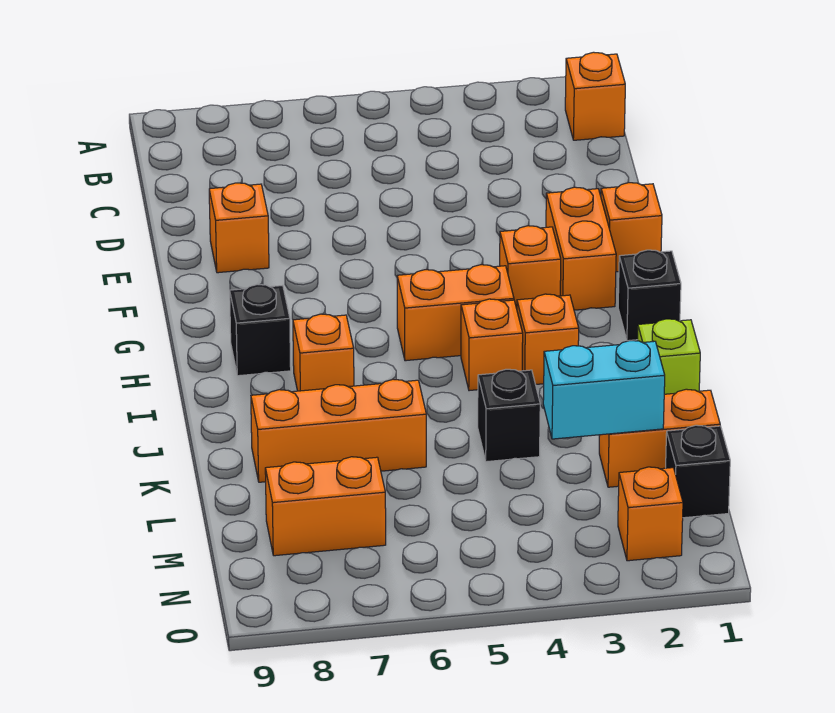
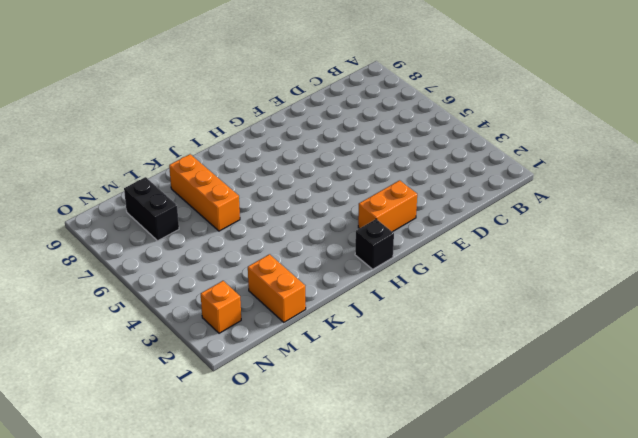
black brick M7:M8 level 1 -> orange brick M7:M8 level 1
none -> orange brick B1 level 1
none -> orange brick E8 level 1
none -> orange brick F1 level 1

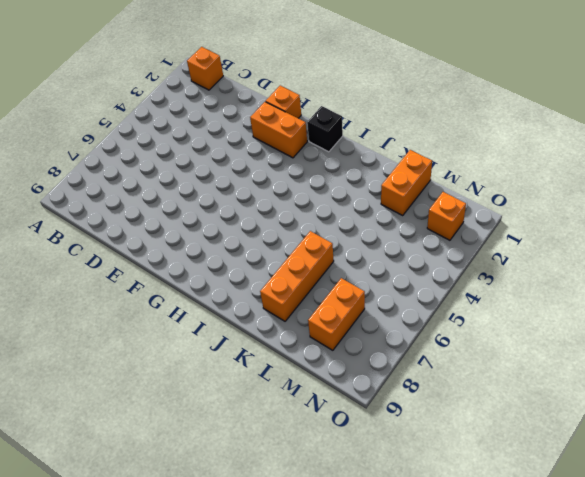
none -> orange brick E8 level 1
none -> orange brick G3 level 1
none -> orange brick H4:H5 level 1

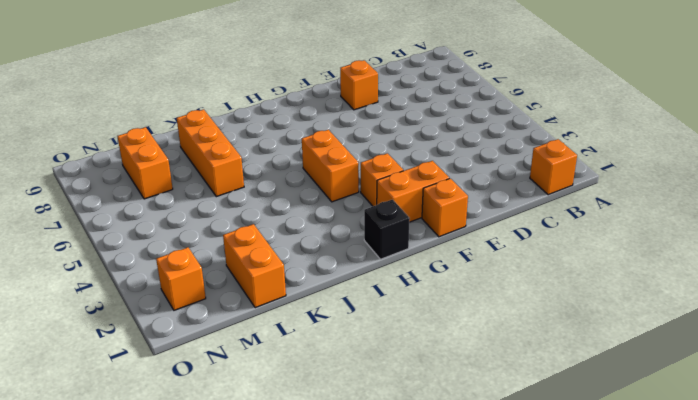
none -> black brick H8 level 1
none -> orange brick I3 level 1
none -> orange brick I4 level 1

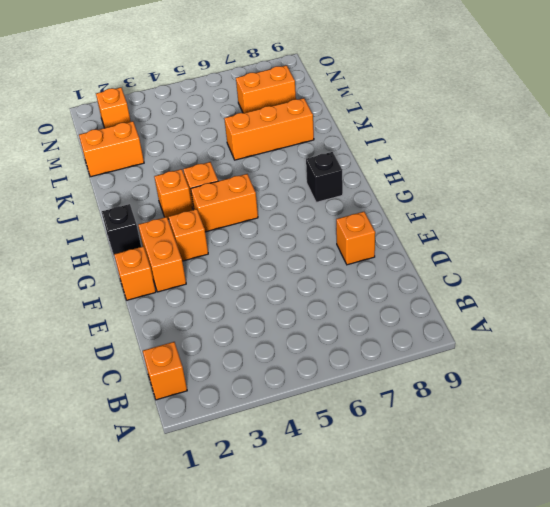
none -> orange brick I7 level 1
none -> lime brick J1 level 1
none -> black brick K4 level 1

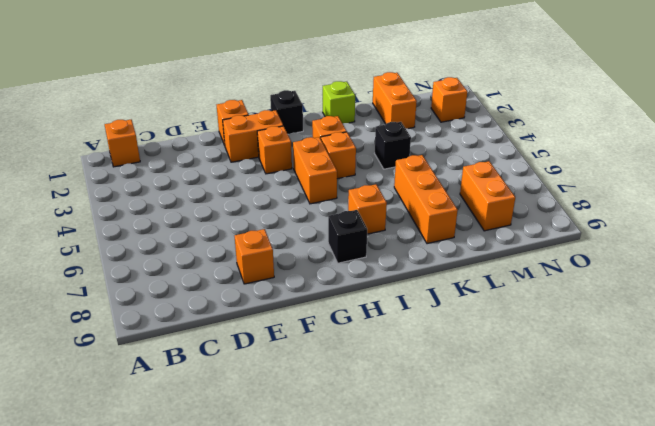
none -> black brick M1 level 1
none -> cyan brick L2:L3 level 2

